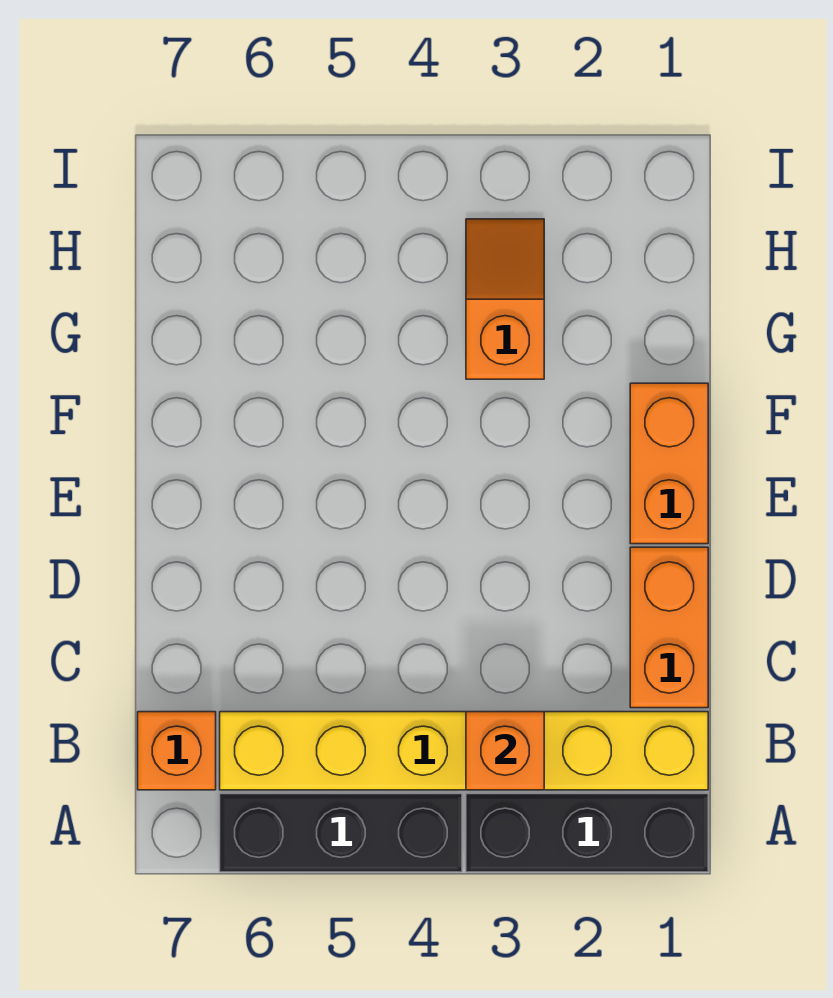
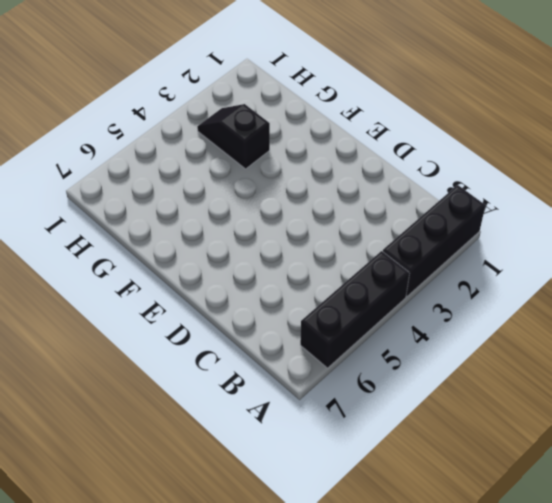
black slope G3:H3 level 1 top G -> orange slope G3:H3 level 1 top G
none -> yellow brick B1:B6 level 1
none -> orange brick B7 level 1

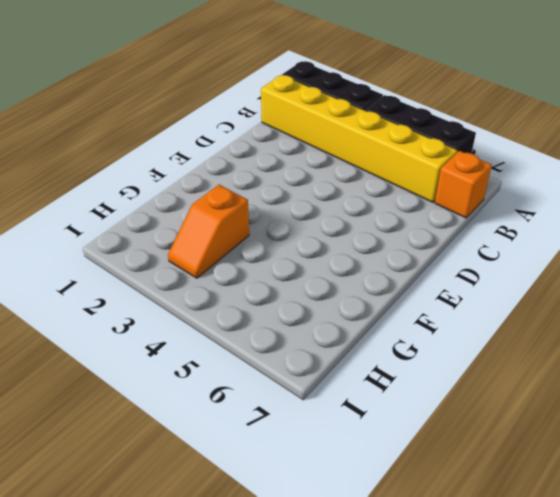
none -> orange brick C1:D1 level 1
none -> orange brick E1:F1 level 1

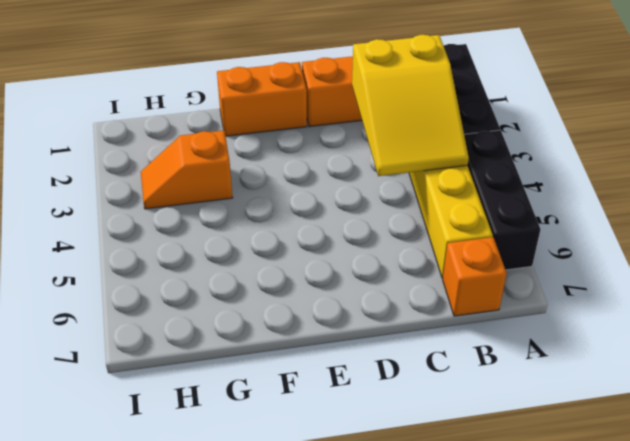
yellow slope B2:C4 level 2 top 2 -> orange brick B3 level 2

